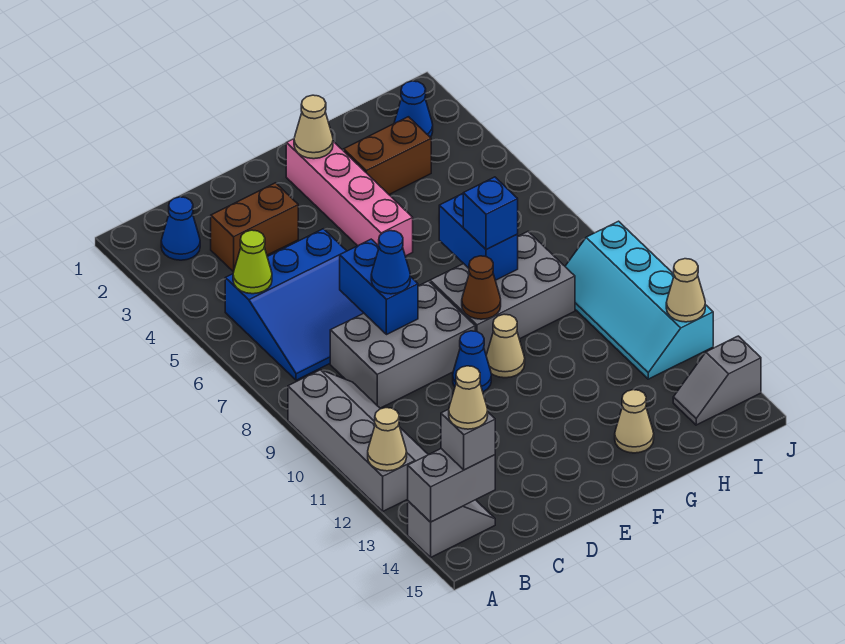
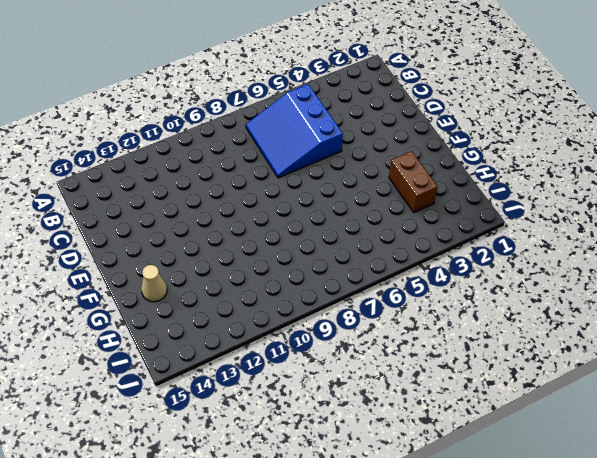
none -> grey slope A9:B12 level 1 top A
none -> grey slope A14:B14 level 1 top A
none -> blue cone B2 level 1

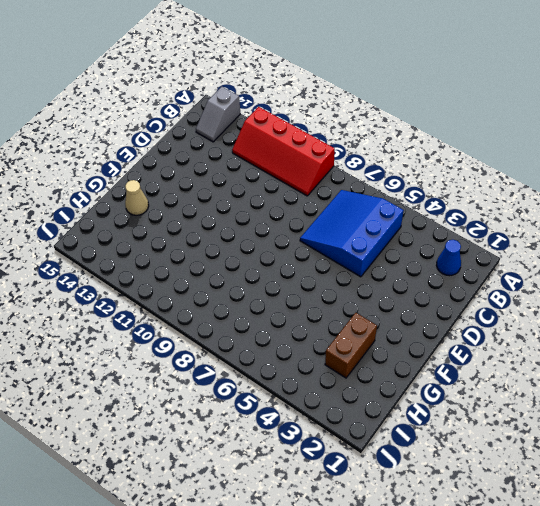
red slope A9:B12 level 1 top A -> grey slope A9:B12 level 1 top A
none -> brown brick C3:D3 level 1
none -> grey brick C8:E9 level 1
none -> blue cone E10 level 1

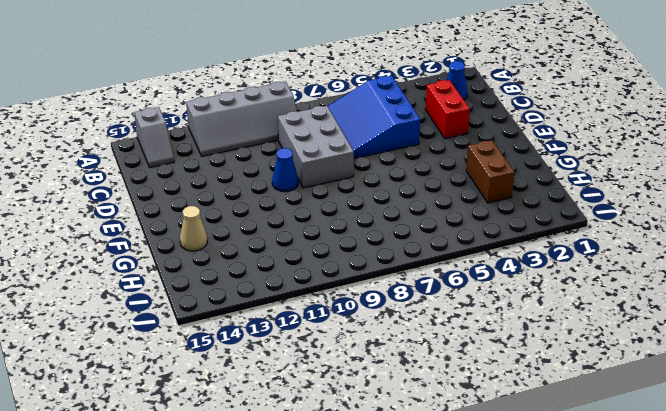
red brick C3:D3 level 1 -> brown brick C3:D3 level 1
none -> pink brick F2:F5 level 1
none -> grey brick F8:H9 level 1
none -> tan cone F10 level 1

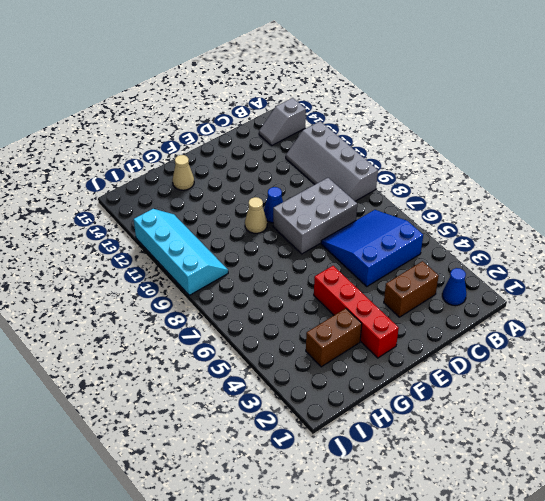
red brick F2:F5 level 1 -> pink brick F2:F5 level 1
none -> grey brick F8:H9 level 1
none -> blue cone I2 level 1
none -> grey slope I14:J14 level 1 top J

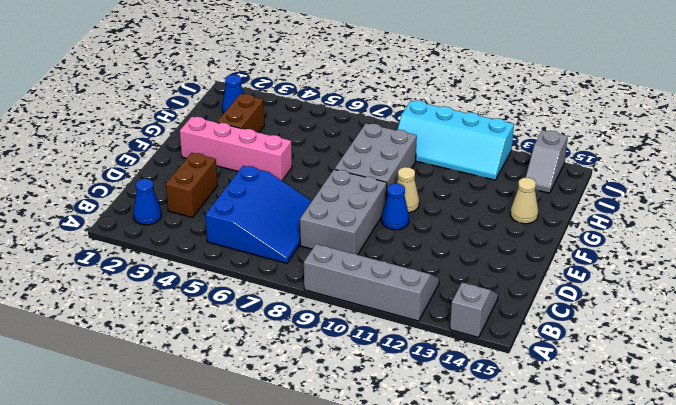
none -> tan cone A12 level 2
none -> grey brick A14:B14 level 2
none -> lime cone B5 level 2

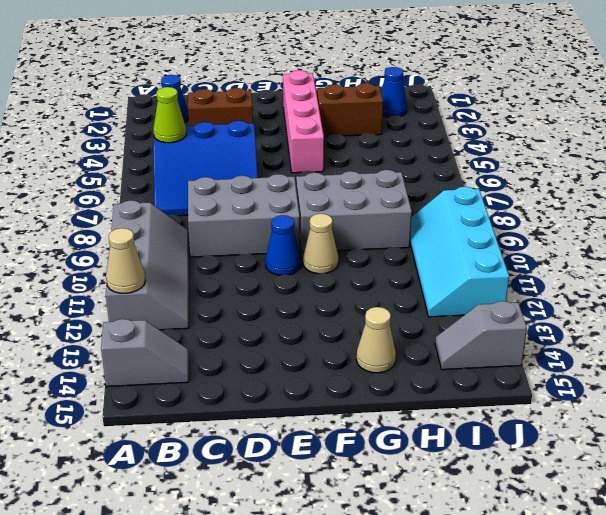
none -> grey brick A14:B14 level 2
none -> blue brick D7:D8 level 2
none -> tan cone F2 level 2

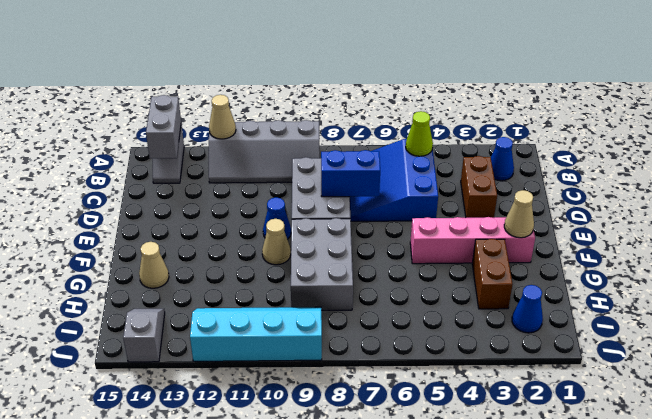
none -> brown cone F9 level 2
none -> blue brick G7:G8 level 2
none -> tan cone J12 level 2

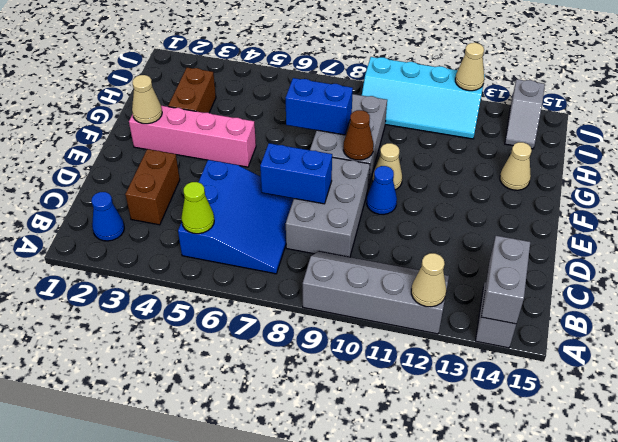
none -> blue cone I2 level 1
none -> grey brick B14 level 3
none -> blue cone D8 level 3

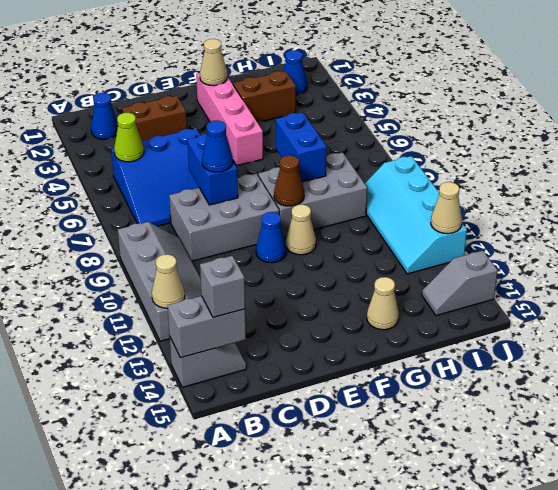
none -> blue brick G8 level 3
none -> tan cone B14 level 4

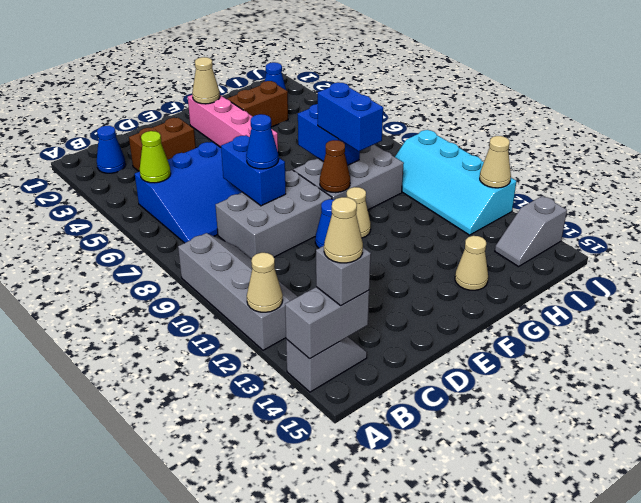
blue brick G8:G9 level 3 -> blue brick G8 level 3

